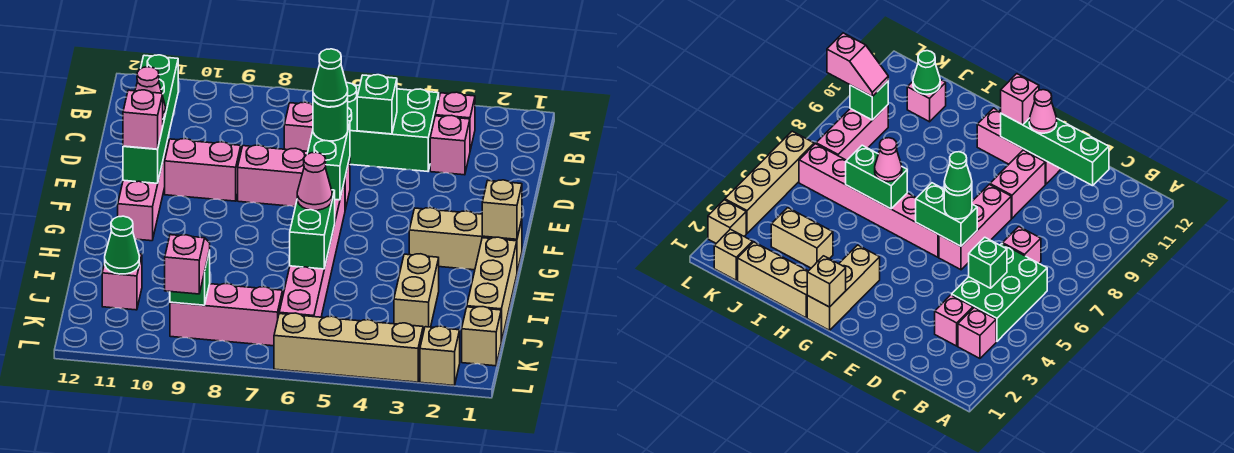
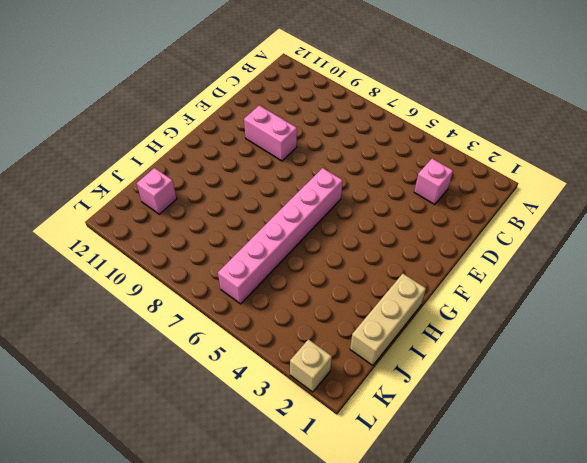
none -> pink brick B3 level 1
none -> green brick B4:C6 level 1
none -> pink brick C7 level 1

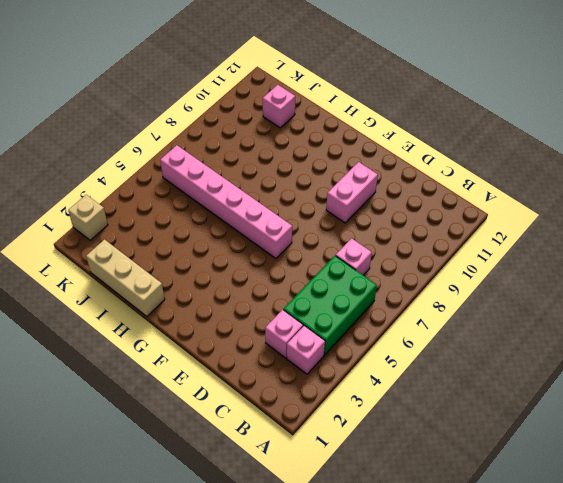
none -> pink brick E6:E8 level 1
none -> pink brick E11:G11 level 1
none -> tan brick G1:G3 level 1

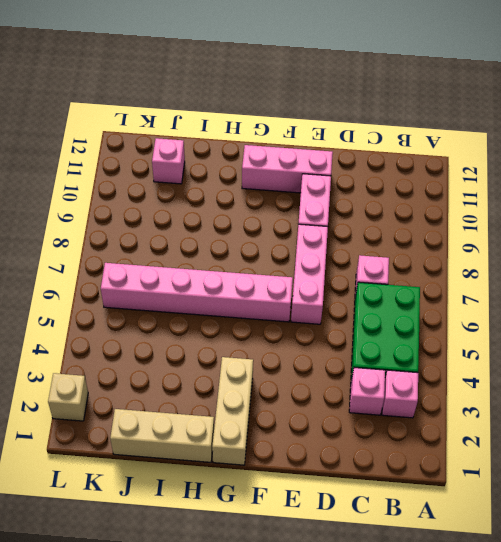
none -> tan brick I3:J3 level 1
none -> tan brick K1 level 1
none -> pink brick K7:K9 level 1

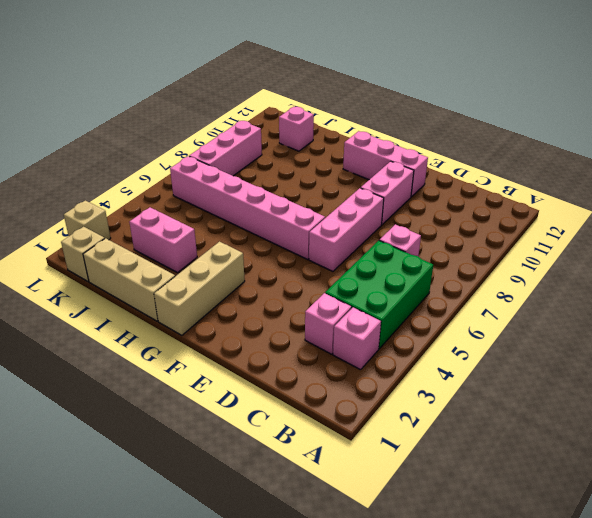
pink brick I3:J3 level 1 -> tan brick I3:J3 level 1
none -> tan brick L3:L6 level 1
none -> green brick C5 level 2
none -> green brick C11:F11 level 2

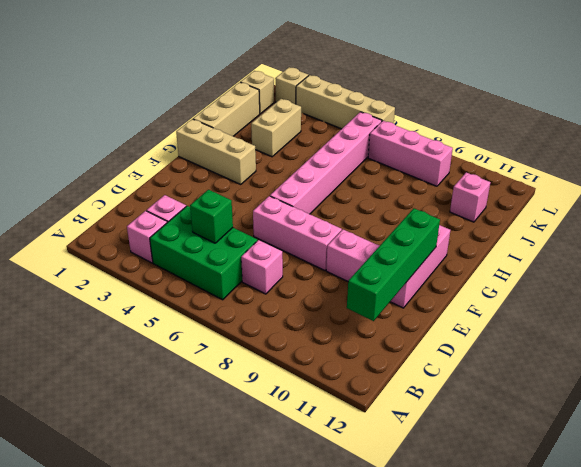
none -> green brick E6:F6 level 2
none -> tan brick G1 level 2
none -> green brick H6:I6 level 2

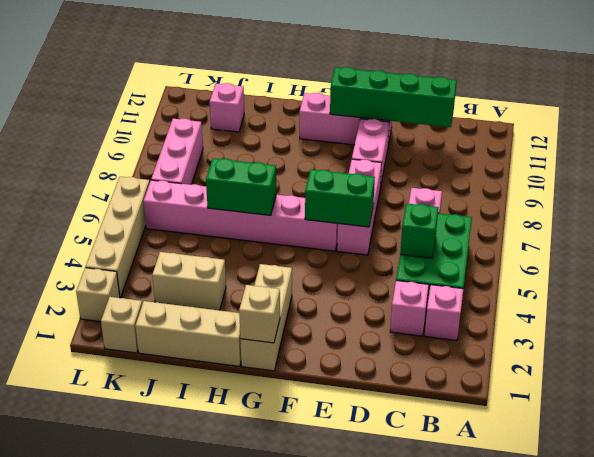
none -> green cone J11 level 2
none -> green brick K9 level 2
none -> green round brick E6 level 3

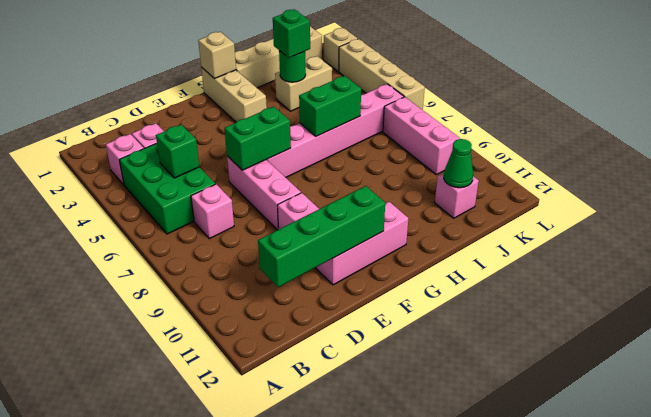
green round brick I3 level 2 -> green round brick E6 level 3
green brick I3 level 3 -> green brick K9 level 2
none -> pink cone E11 level 3
none -> pink brick F11 level 3
none -> pink cone H6 level 3

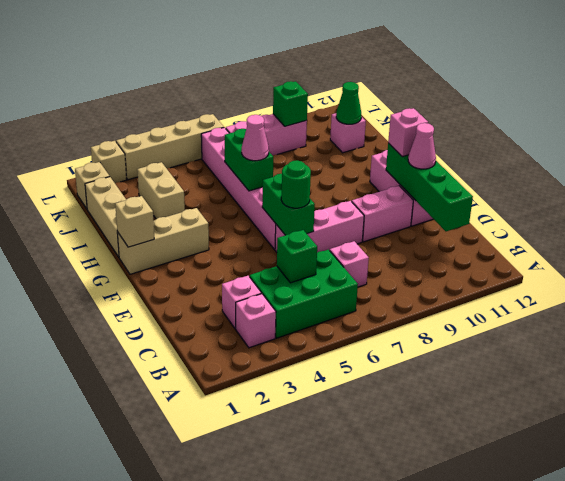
none -> pink slope K9:L9 level 3 top L
none -> green cone E6 level 4

